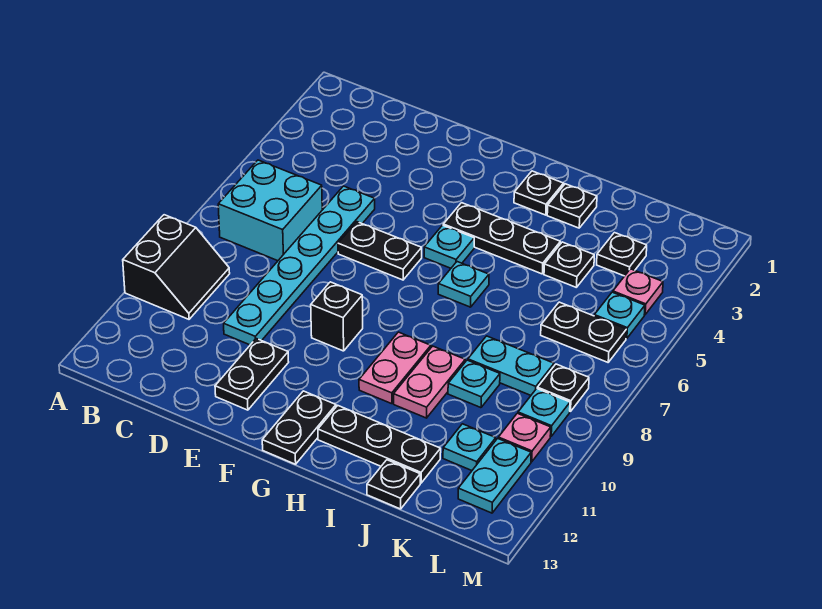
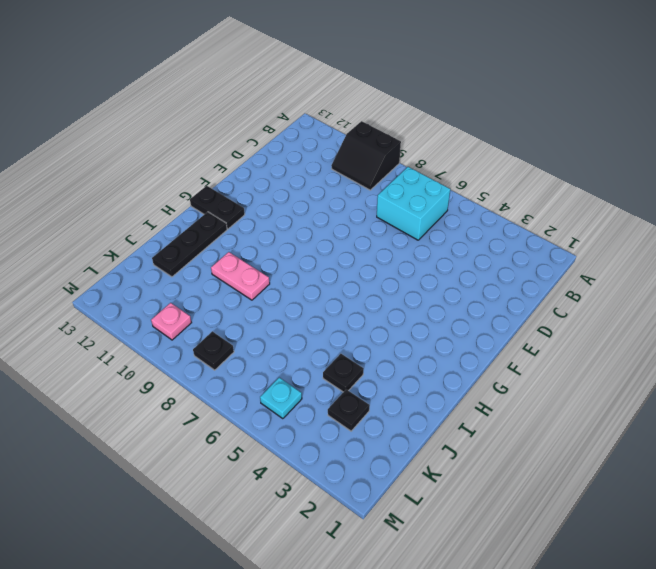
none -> cyan plate D5:D10 level 1
none -> black plate E6:F6 level 1
none -> black plate E11:E12 level 1

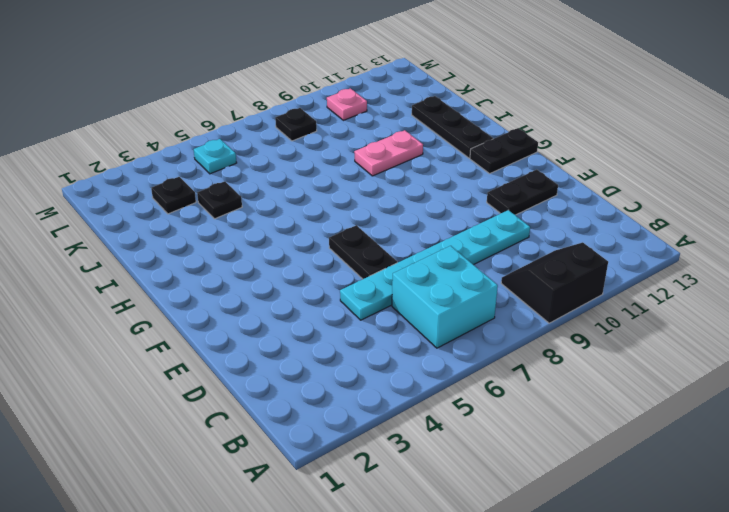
none -> black brick F9 level 1
none -> black plate G4:I4 level 1
none -> cyan plate G5 level 1

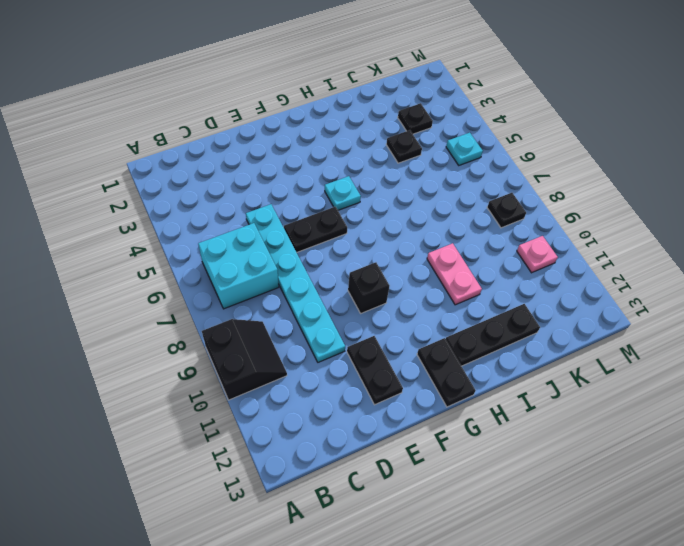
none -> black plate G4:I4 level 1
none -> black plate H2 level 1
none -> cyan plate H6 level 1

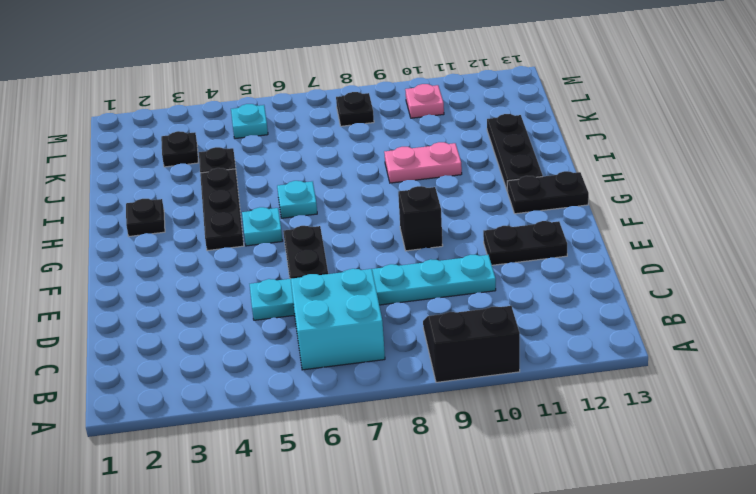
none -> pink plate H9:H10 level 1
none -> black plate I2 level 1
none -> cyan plate J8:K8 level 1

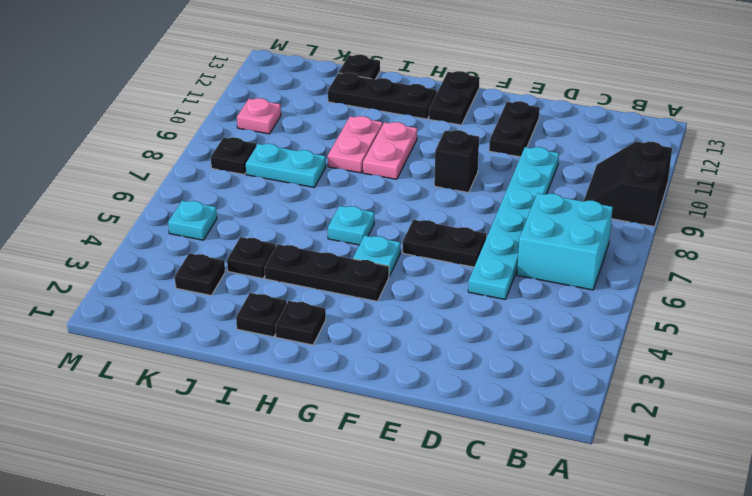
none -> cyan plate J9 level 1
none -> black plate K6:L6 level 1
none -> cyan plate K11 level 1

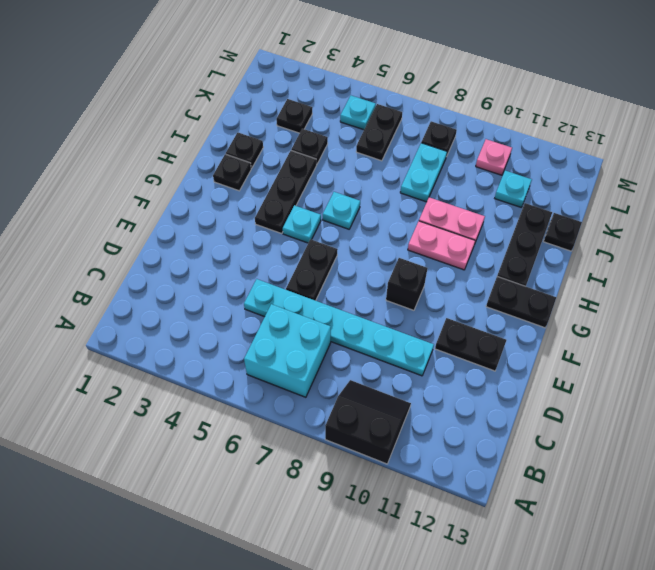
none -> cyan plate J9 level 1
none -> pink plate L4 level 1
none -> cyan plate L9 level 1

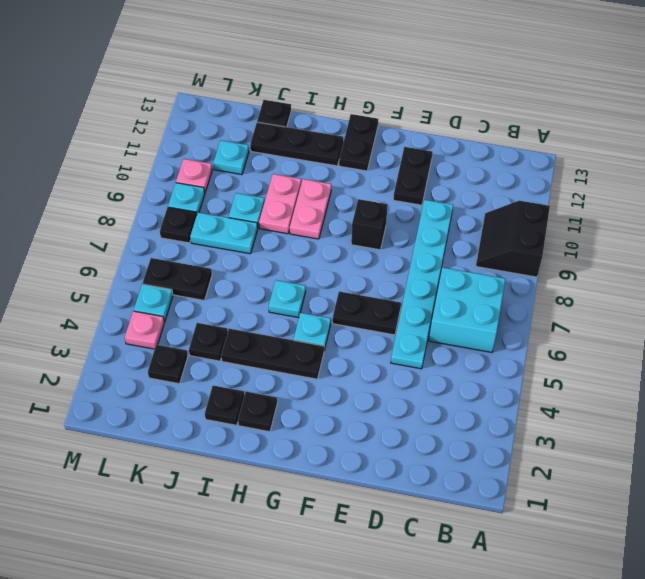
none -> cyan plate L11:L12 level 1

